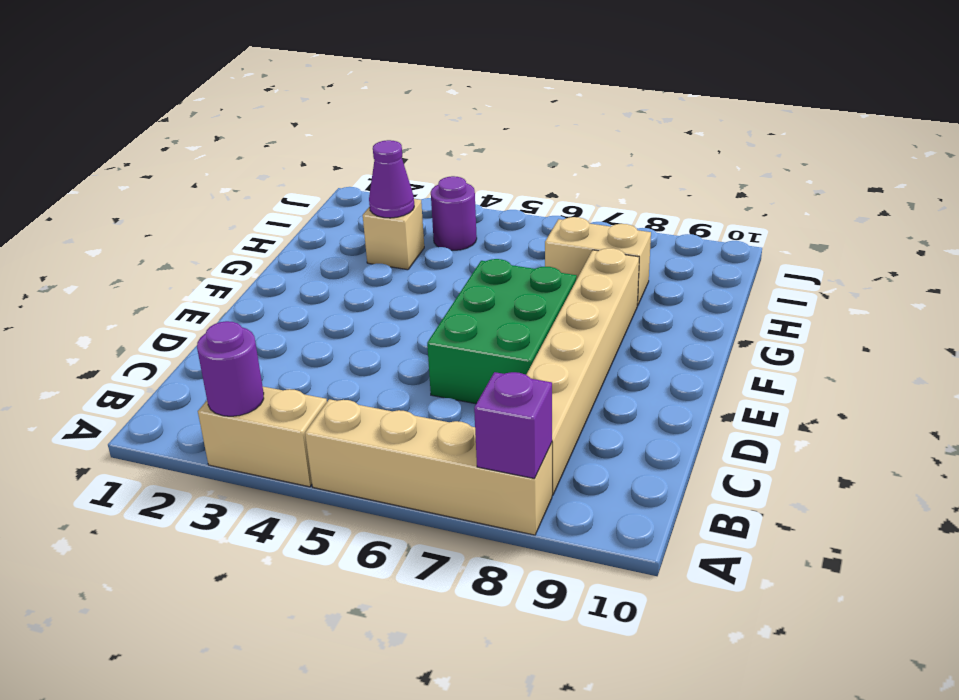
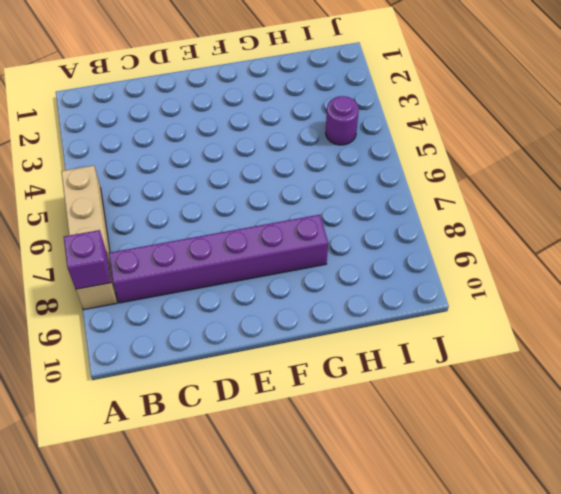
purple brick B8:G8 level 1 -> tan brick B8:G8 level 1
none -> tan brick A3:A4 level 1
none -> green brick D6:F7 level 1

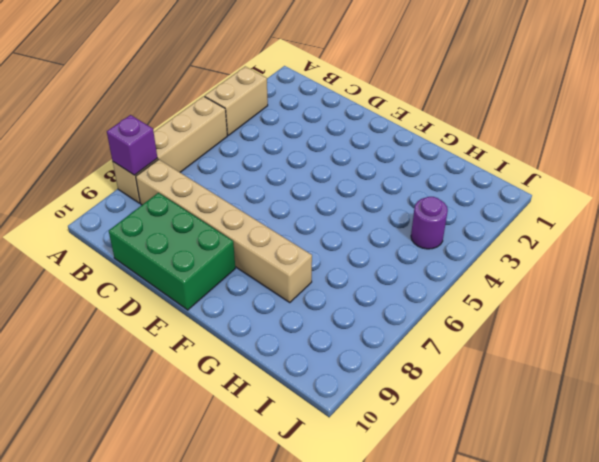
green brick C9:E10 level 1 -> green brick D6:F7 level 1
none -> tan brick H3 level 1
none -> tan brick H7:H8 level 1

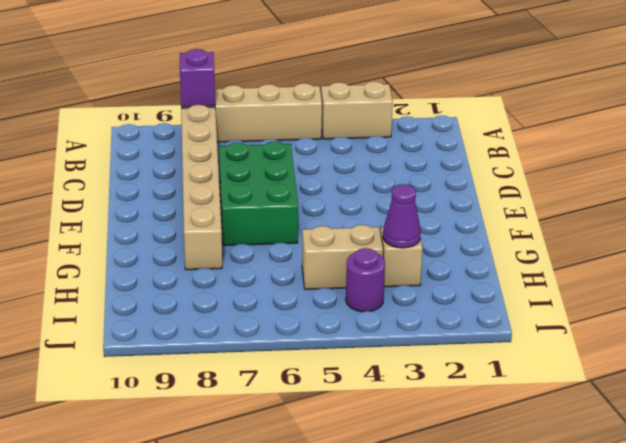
tan brick H4:H5 level 1 -> tan brick H7:H8 level 1
none -> purple round brick A3 level 2

